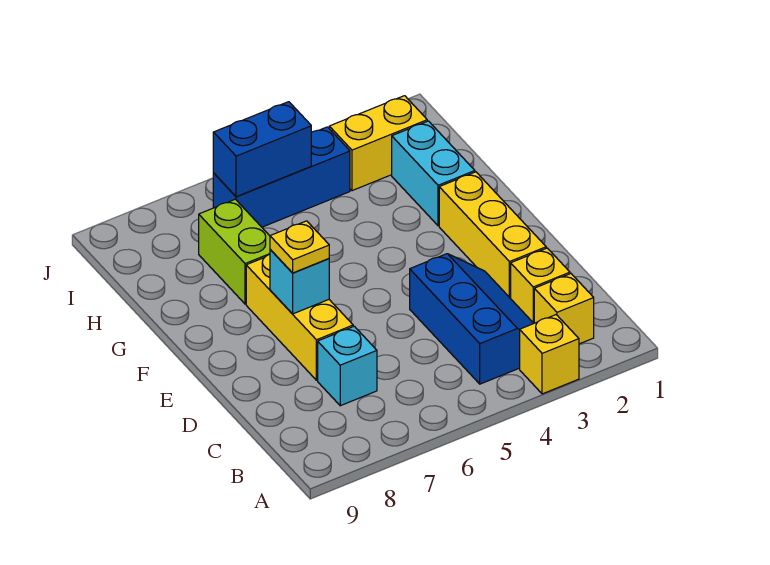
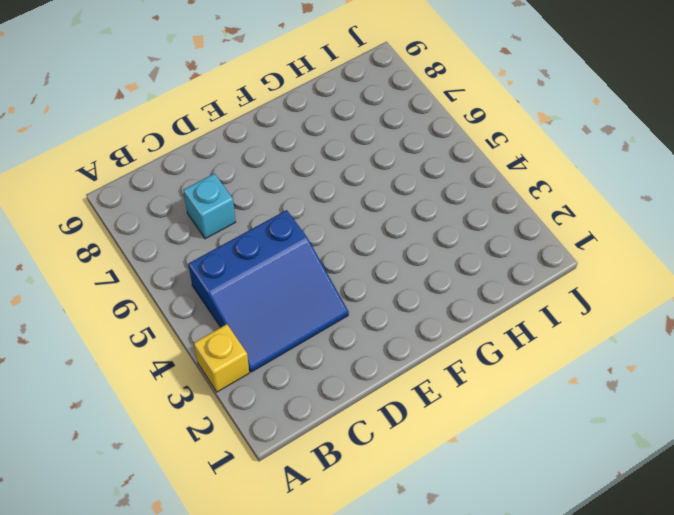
blue slope B3:D5 level 1 top 5 -> blue slope B3:D4 level 1 top 4
none -> yellow brick B2 level 1
none -> yellow brick C2 level 1
none -> yellow brick D2:F2 level 1

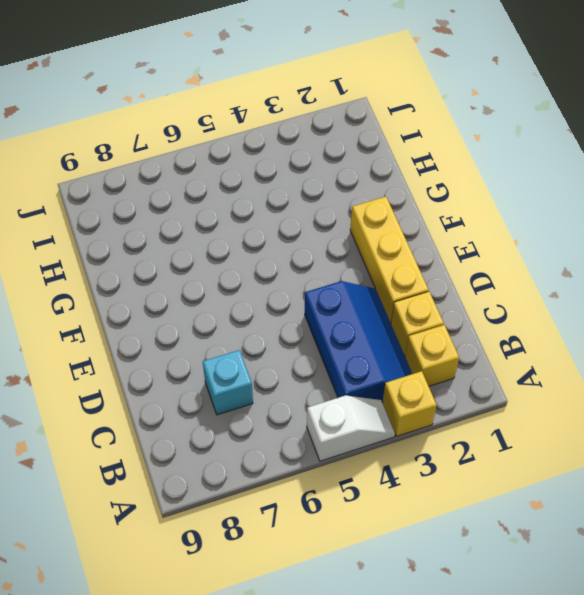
white slope A4:A5 level 1 top 5 -> none
none -> yellow brick D7:F7 level 1
none -> cyan brick G2:H2 level 1
none -> lime brick G7:H7 level 1

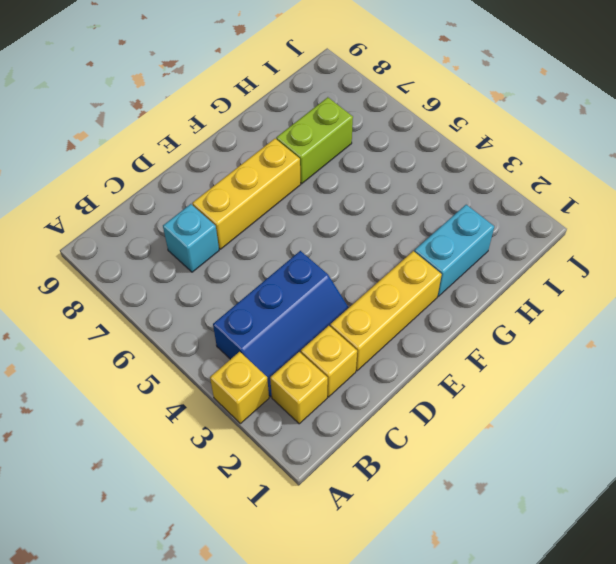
none -> yellow brick I2:I3 level 1
none -> blue brick I4:I6 level 1
none -> cyan brick E7 level 2

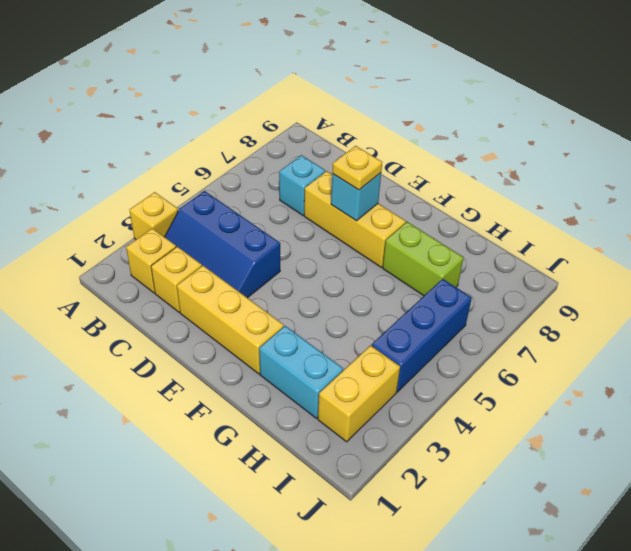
none -> blue brick I5:I6 level 2

